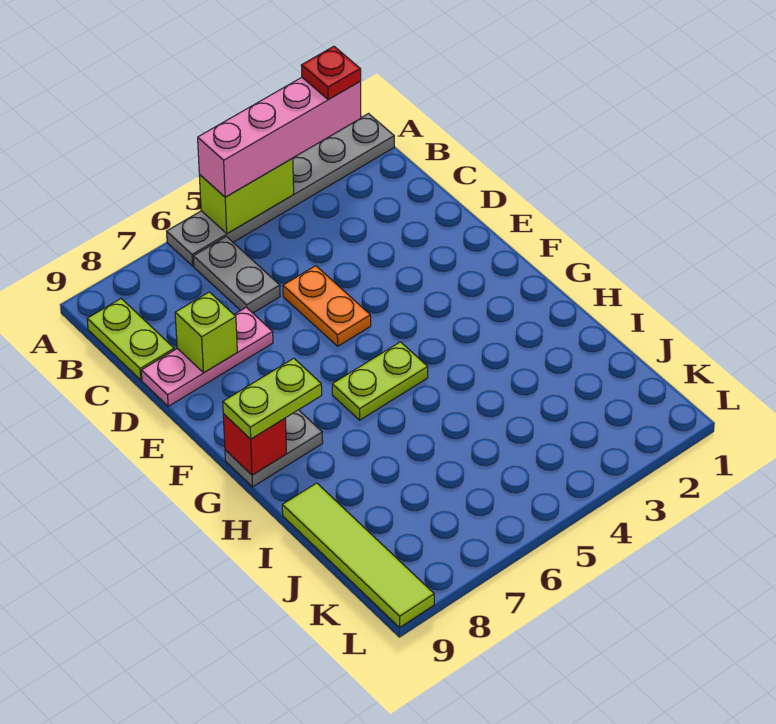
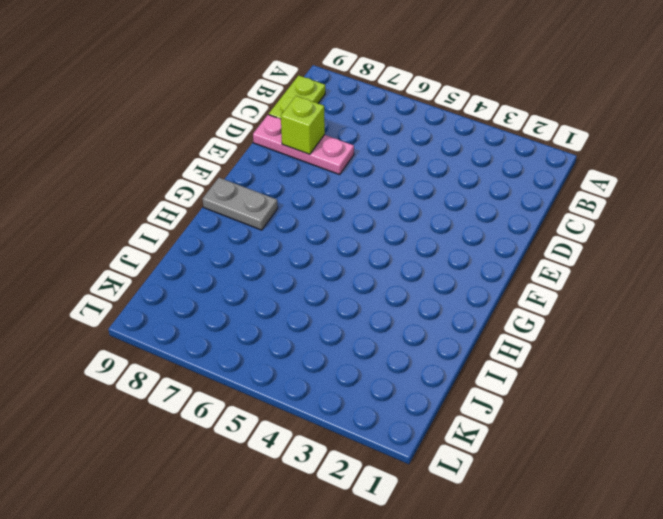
none -> grey plate A1:A6 level 1
none -> grey plate B6:C6 level 1
none -> orange plate D5:E5 level 1

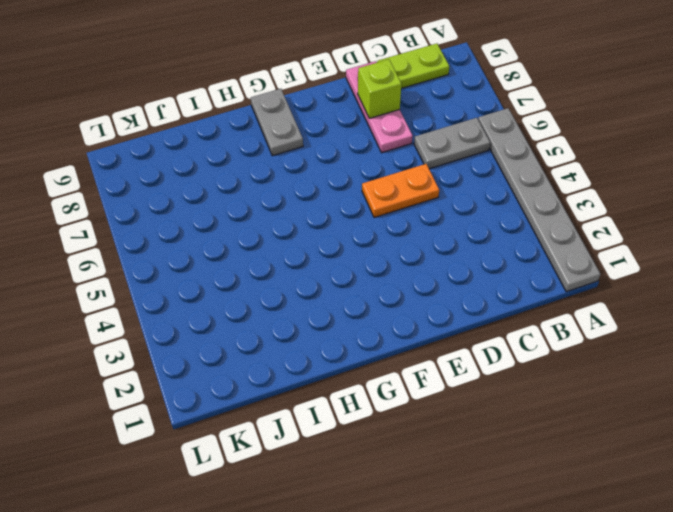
none -> lime plate G5:G6 level 1
none -> lime tile I9:L9 level 1
none -> lime brick A4:A5 level 2

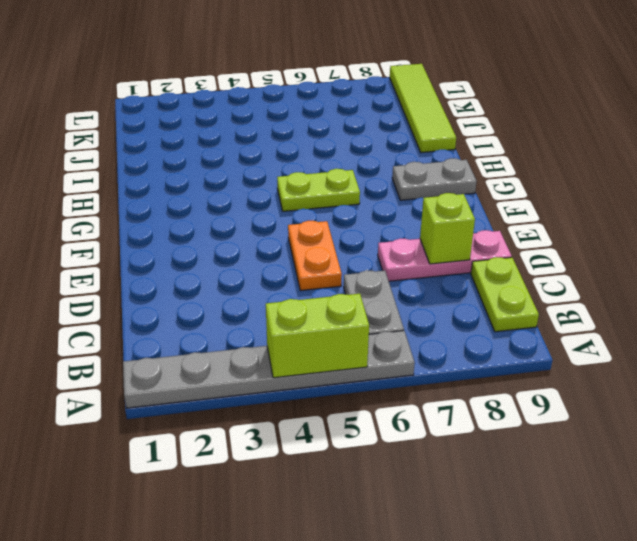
none -> red brick G9 level 2
none -> pink brick A2:A5 level 3
none -> lime plate G8:G9 level 3

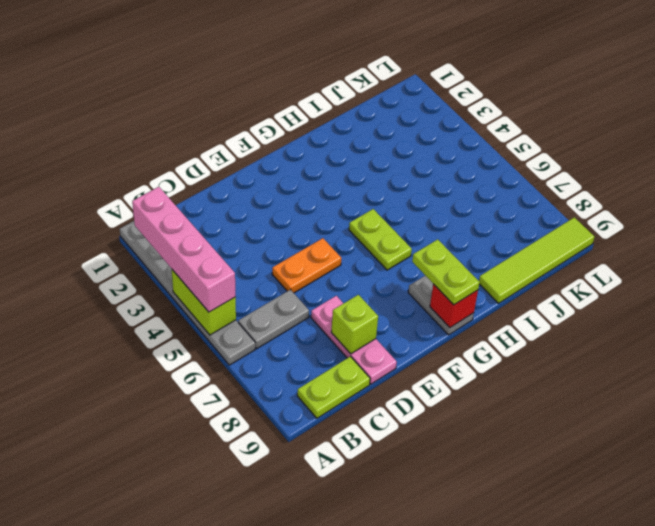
none -> red plate A2 level 4

